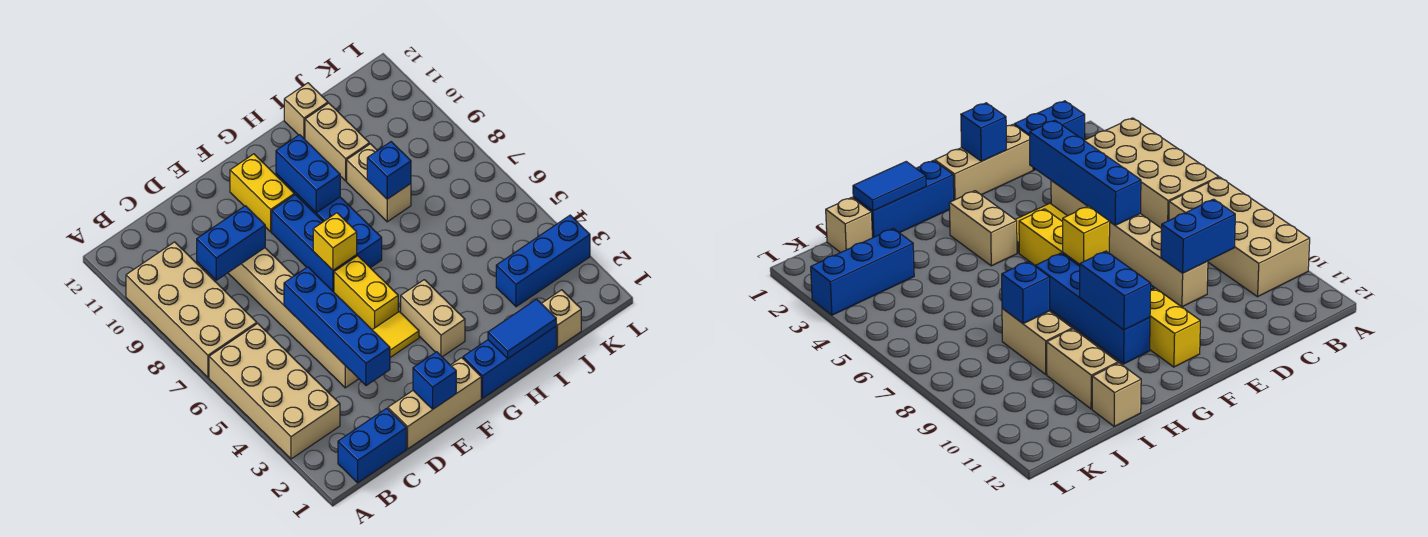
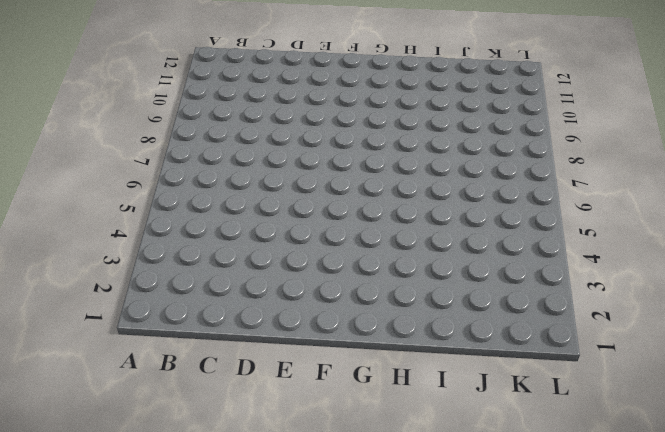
none -> tan brick A3:B6 level 1
none -> tan brick A7:B10 level 1
none -> blue brick B1:C1 level 1

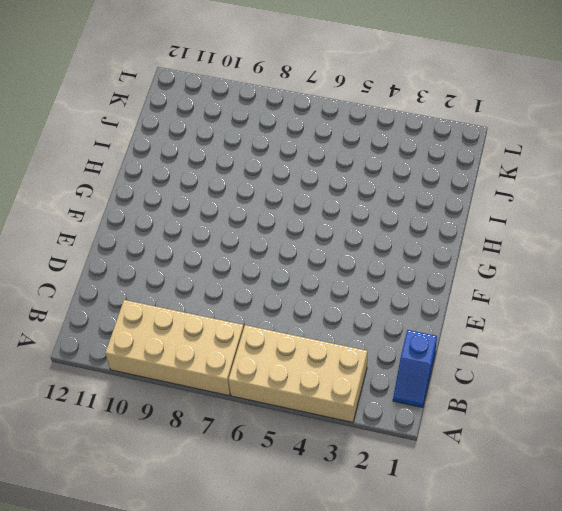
blue slope B1:C1 level 1 top C -> blue brick B1:C1 level 1
none -> tan brick D1:F1 level 1
none -> tan brick D4:D9 level 1
none -> yellow tile E4:F4 level 1

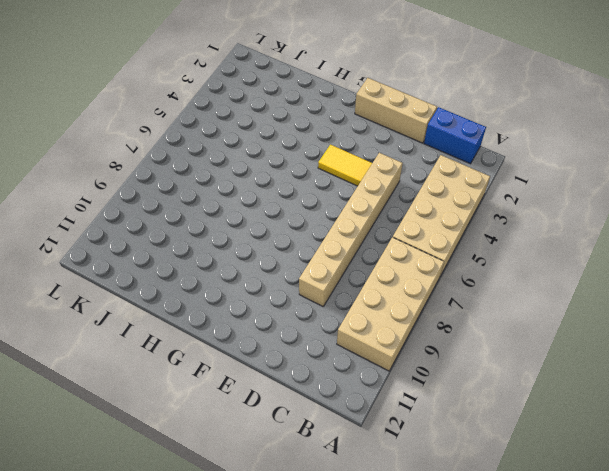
none -> yellow brick F5:F6 level 1
none -> blue brick F7:F9 level 1
none -> yellow brick F10:F11 level 1

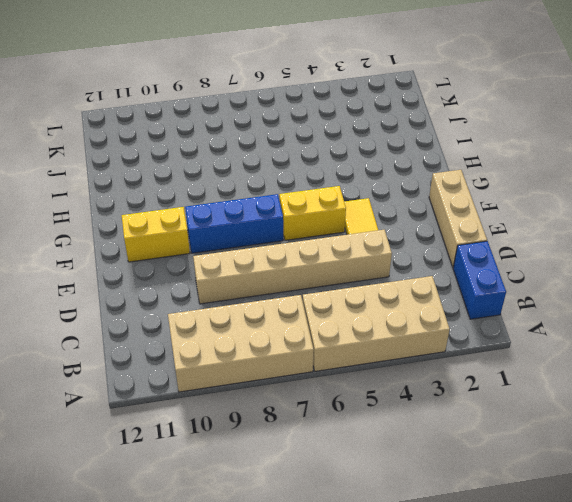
none -> blue brick G1:I1 level 1
none -> tan brick G3:G4 level 1
none -> blue brick G7:G10 level 1

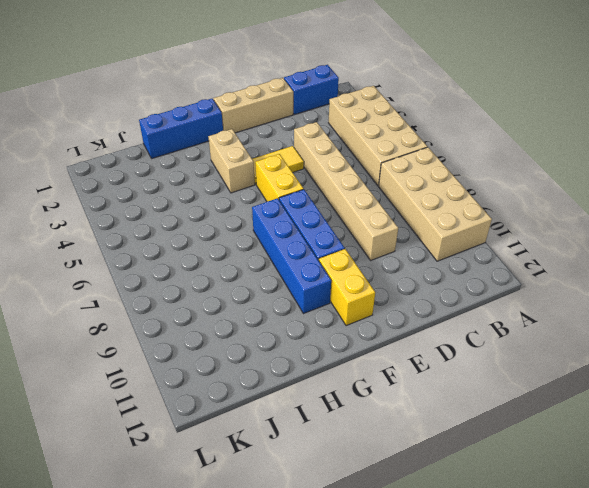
none -> tan brick I8:I9 level 1
none -> tan brick I10:I11 level 1
none -> tan brick I12 level 1

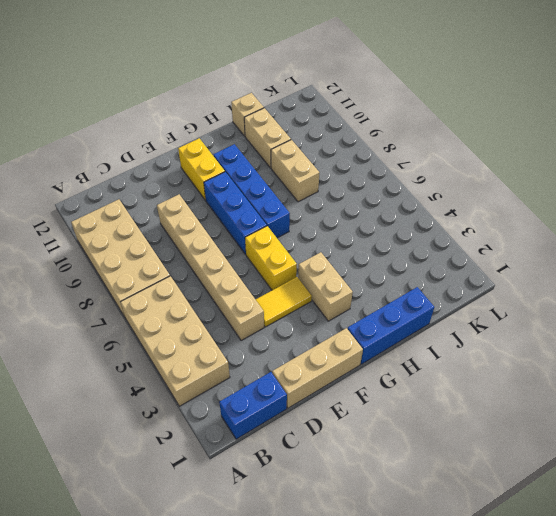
none -> tan brick J1 level 1
none -> blue brick J3:L3 level 1
none -> blue brick C9:D9 level 2

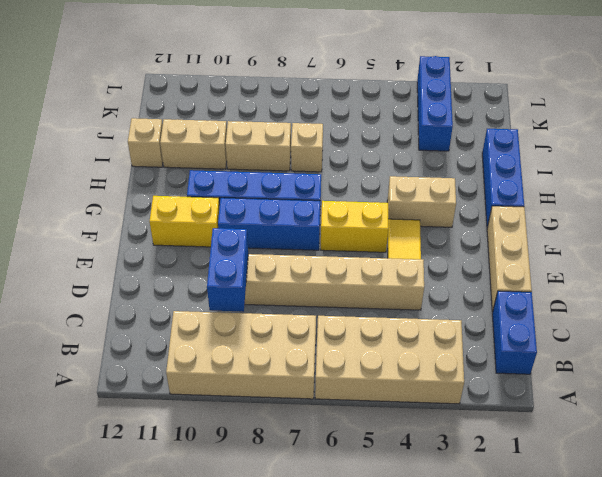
tan brick I7 level 1 -> tan brick J1 level 1
none -> blue brick D3:D6 level 2
none -> blue brick E1 level 2
none -> yellow brick F7 level 2

